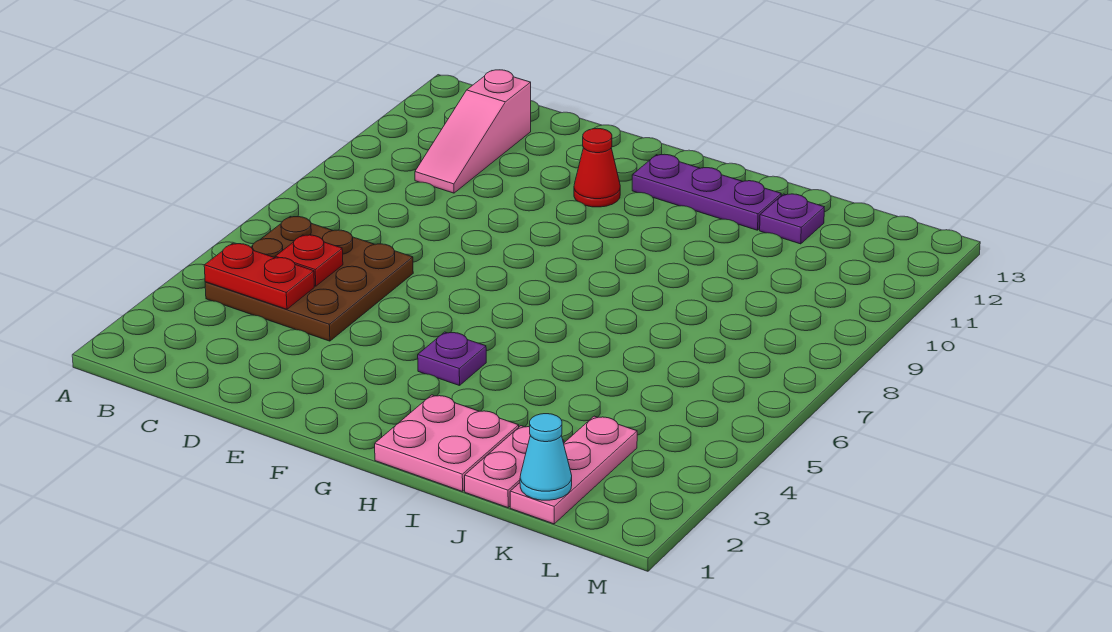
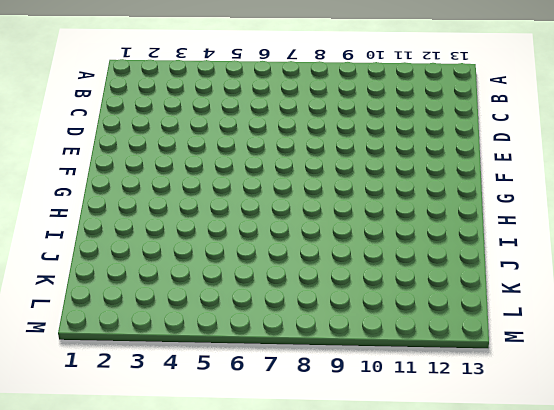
none -> brown plate B4:D6 level 1
none -> pink slope C10:C12 level 1 top 12
none -> red cone F11 level 1

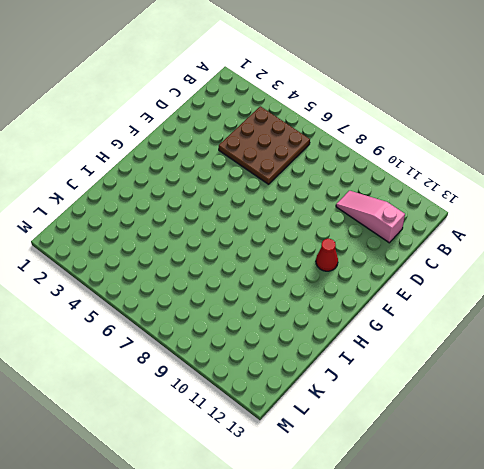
none -> purple plate G4 level 1
none -> purple plate G12:I12 level 1
none -> pink plate H1:I2 level 1

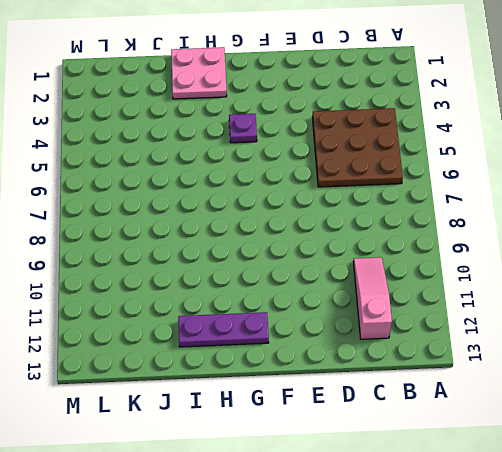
none -> red cone F11 level 1
none -> pink plate J1:J2 level 1
none -> purple plate J12 level 1

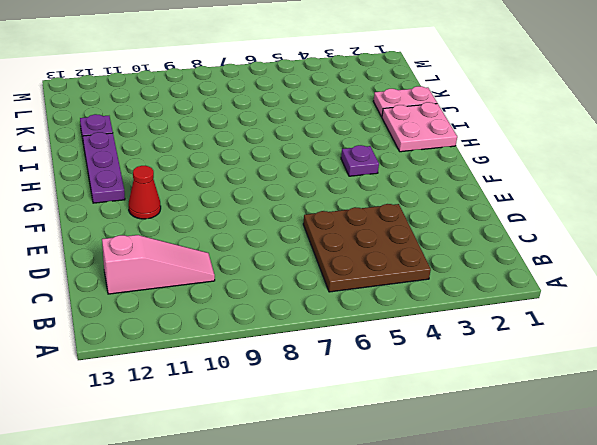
none -> pink plate K1:K3 level 1
none -> red plate B4:C4 level 2
none -> red plate C5 level 2

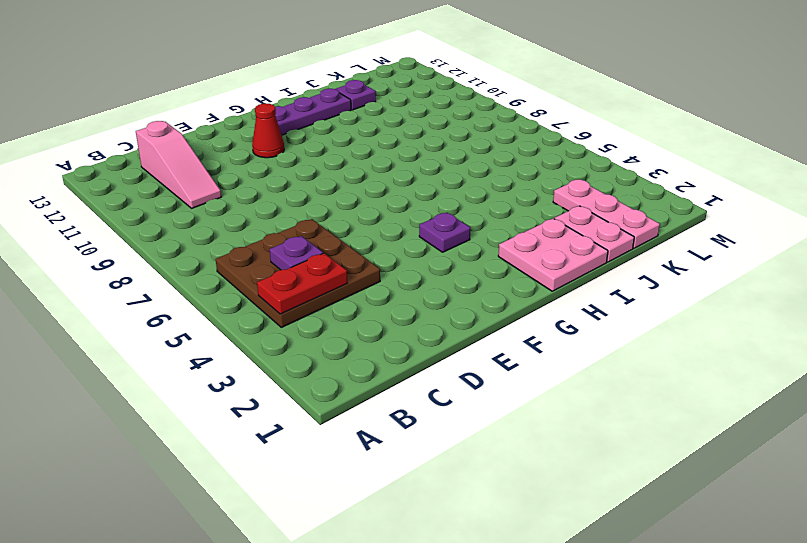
purple plate C5 level 2 -> red plate C5 level 2
none -> cyan cone K1 level 2

